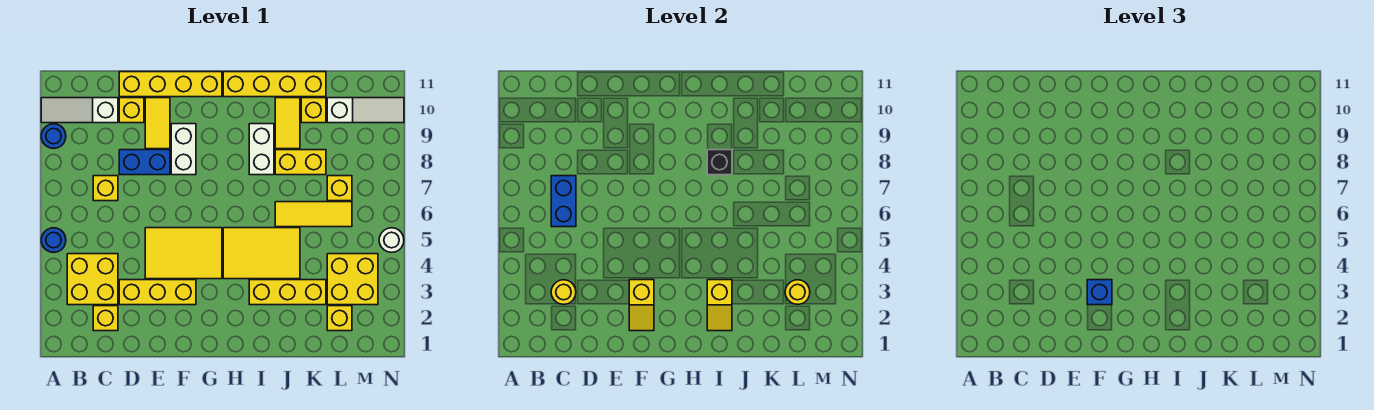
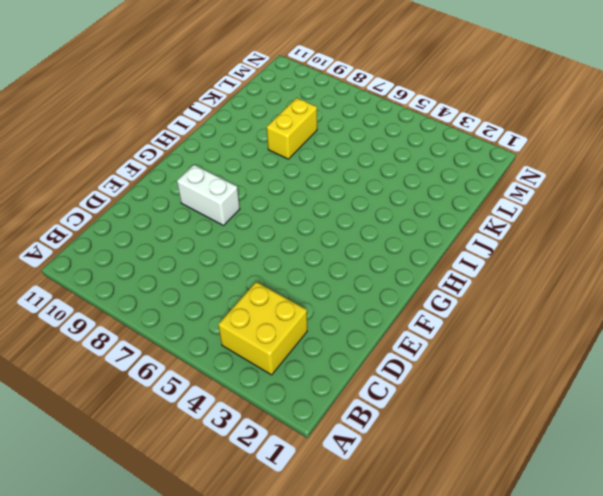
none -> blue round brick A5 level 1
none -> blue round brick A9 level 1
none -> white slope A10:C10 level 1 top C
none -> yellow brick C2 level 1

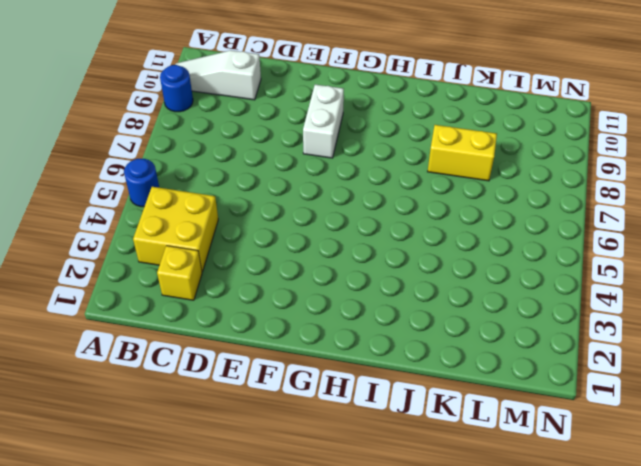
none -> yellow brick C7 level 1
none -> yellow brick D3:F3 level 1
none -> blue brick D8:E8 level 1
none -> yellow brick D10 level 1

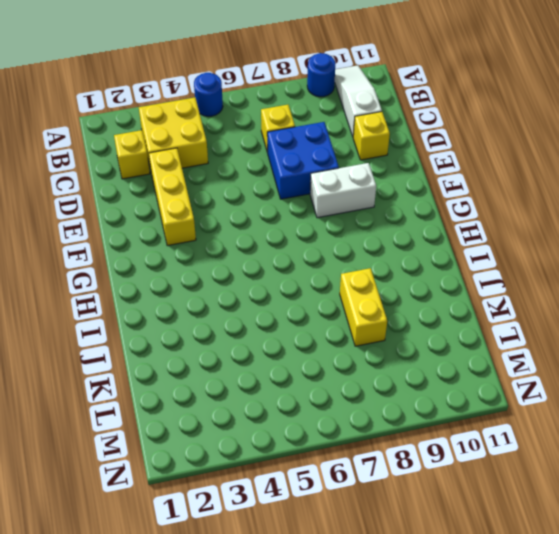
blue brick D7:E8 level 1 -> blue brick D8:E8 level 1
none -> yellow brick D11:G11 level 1
none -> yellow tile E4:G5 level 1
none -> yellow tile E9:E10 level 1
none -> yellow tile H4:J5 level 1

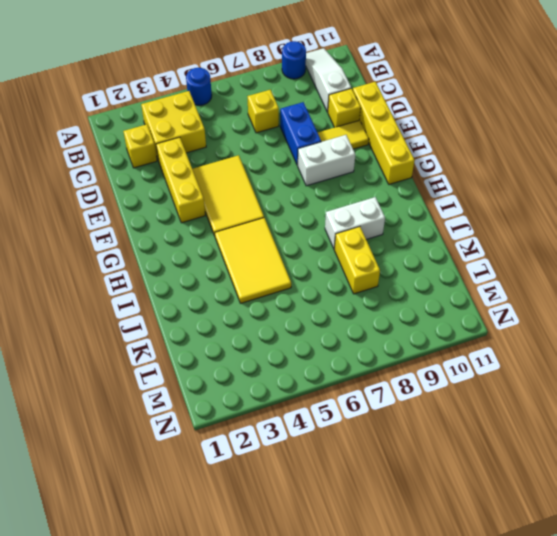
none -> yellow brick H11:K11 level 1
none -> yellow brick I3:K3 level 1
none -> yellow tile J6:L6 level 1
none -> yellow tile J9:J10 level 1

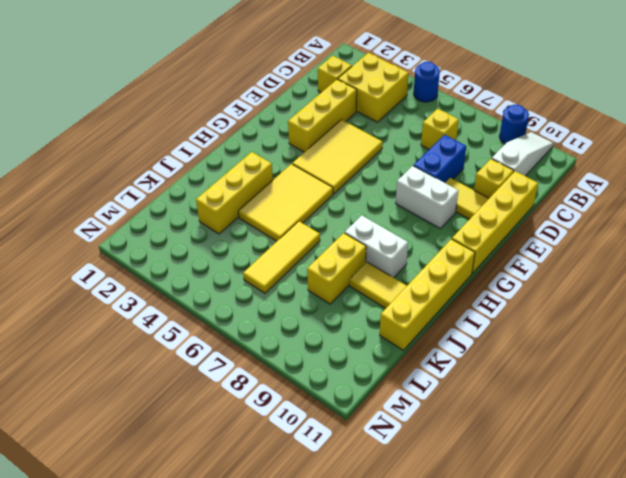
none -> yellow brick K10 level 1
none -> yellow brick L2 level 1
none -> yellow brick L3:M4 level 1
none -> yellow brick L7 level 1

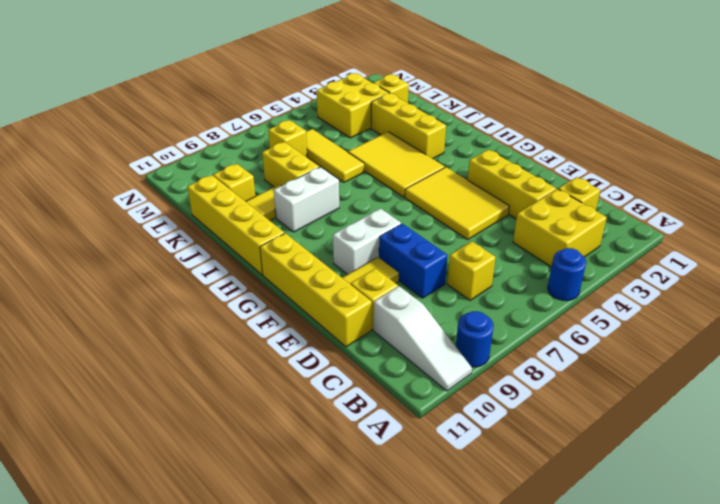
none -> white slope L10:N10 level 1 top L
none -> white round brick N5 level 1
none -> yellow round brick C3 level 2
none -> blue brick C6:C7 level 2

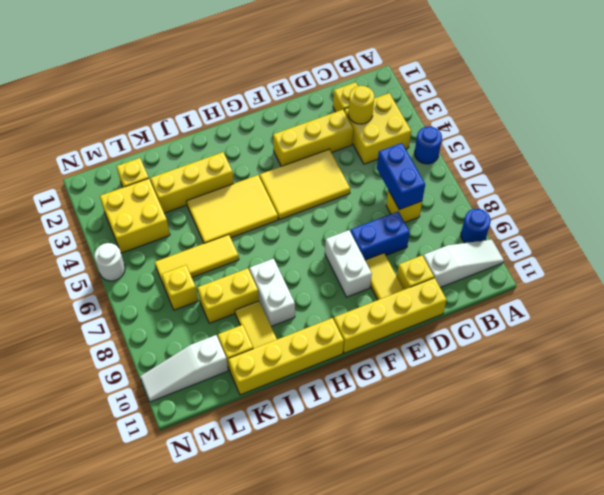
none -> yellow slope F2:F3 level 2 top 3
none -> yellow slope I2:I3 level 2 top 3
none -> black brick I8 level 2
none -> yellow round brick L3 level 2

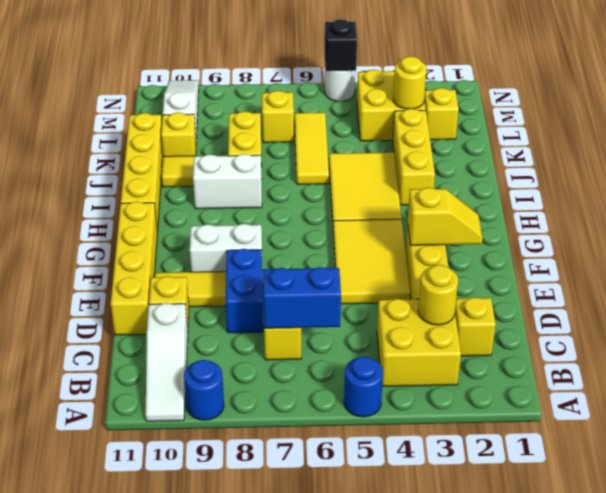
black brick N5 level 2 -> black brick I8 level 2
none -> yellow slope I2:I3 level 2 top 3
none -> blue brick F3 level 3

